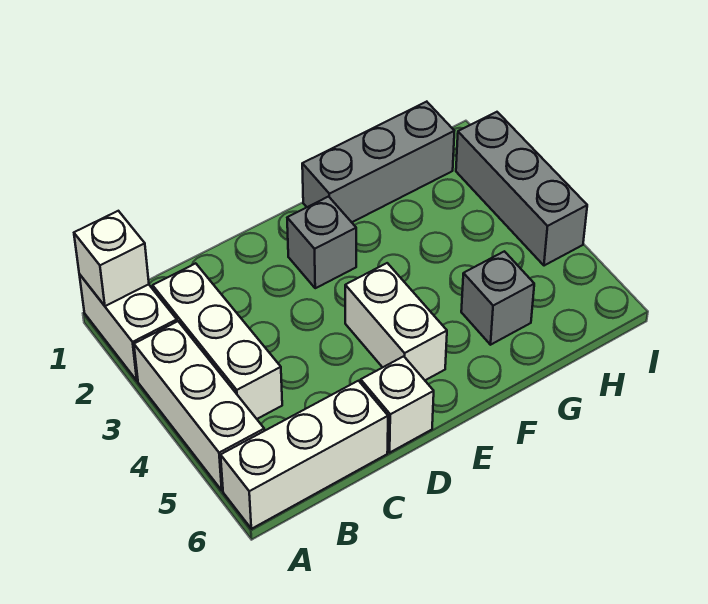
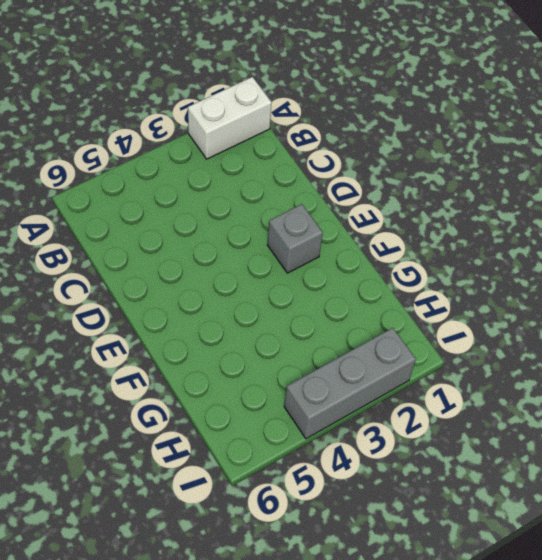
none -> white brick A3:A5 level 1
none -> white brick A6:C6 level 1

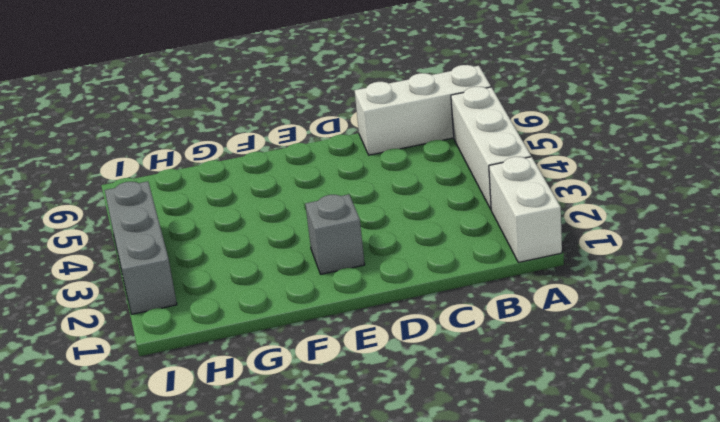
none -> white brick B2:B4 level 1
none -> white brick D6 level 1

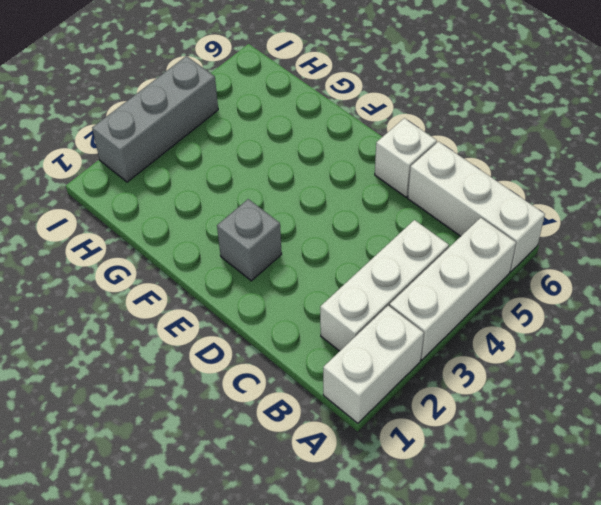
none -> white brick E4:E5 level 1
none -> grey brick F1:H1 level 1

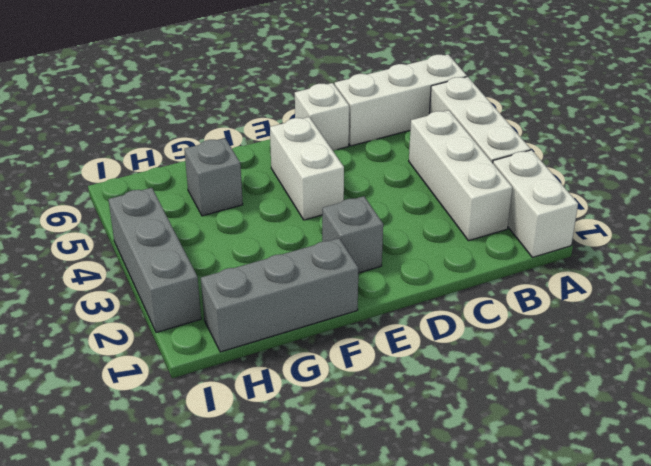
none -> white brick A1 level 2

